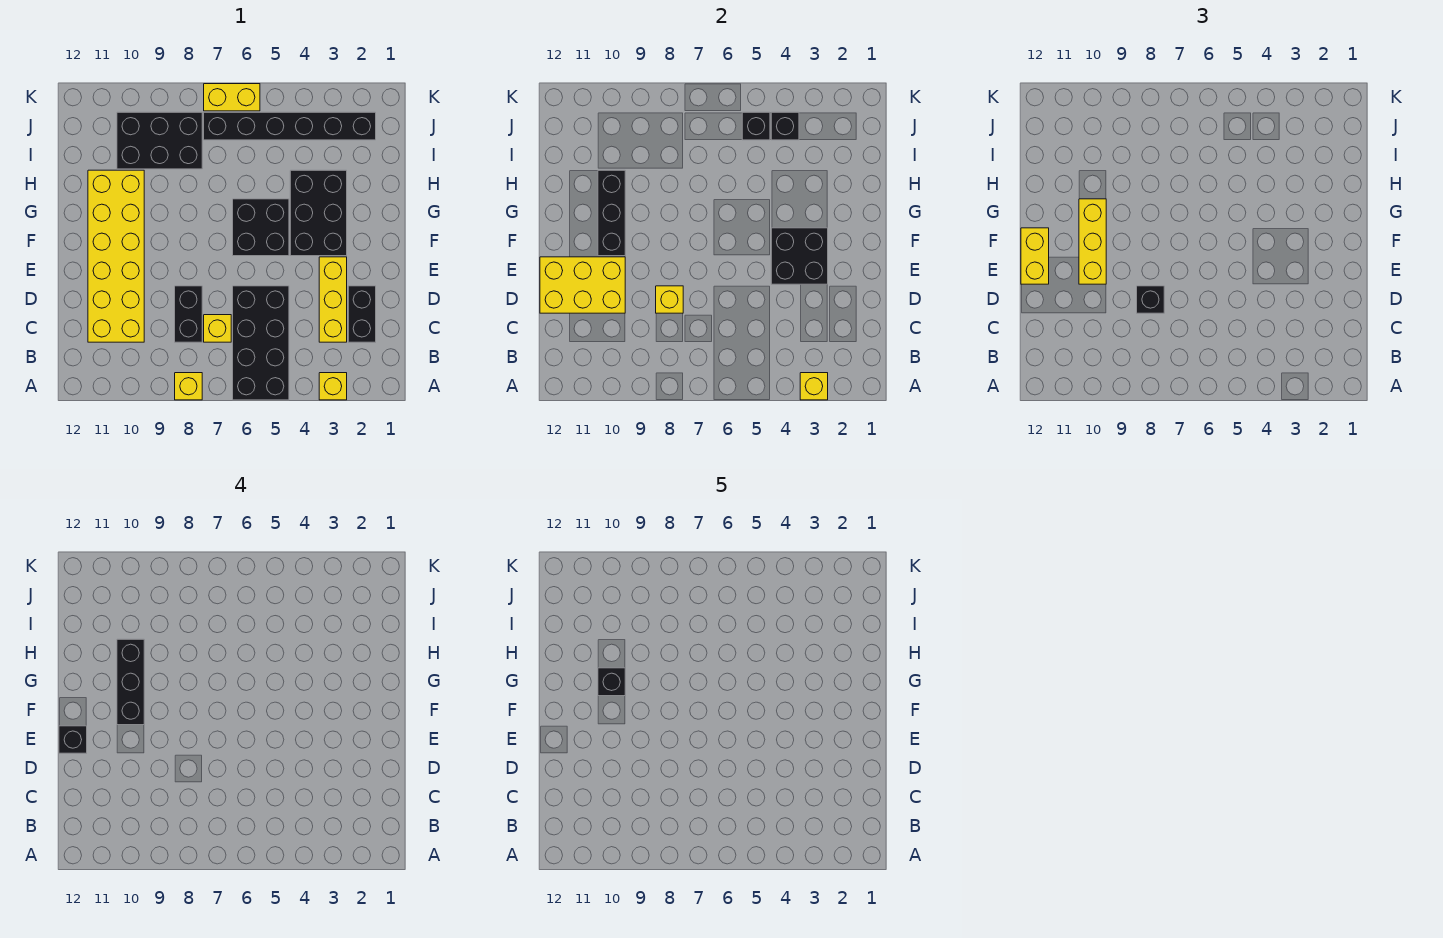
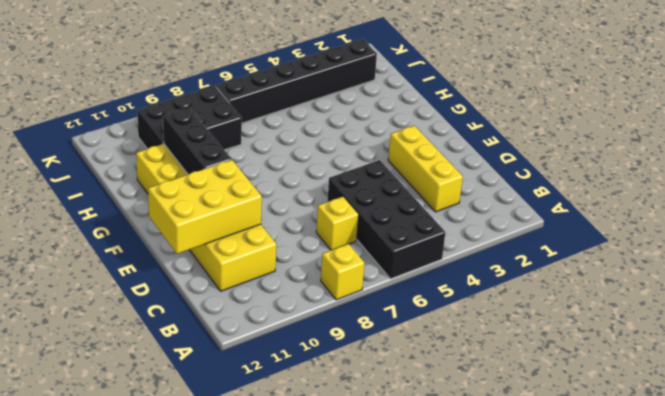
none -> yellow brick A3 level 1
none -> black brick C2:D2 level 1
none -> black brick C8:D8 level 1

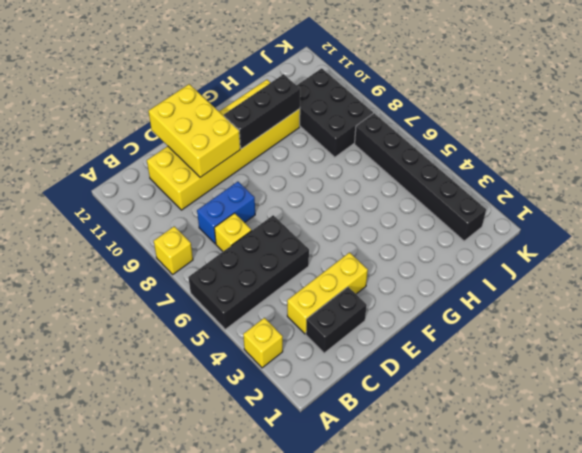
blue brick C8:D8 level 1 -> black brick C8:D8 level 1
none -> black brick F3:H4 level 1
none -> black brick F5:G6 level 1
none -> yellow brick K6:K7 level 1

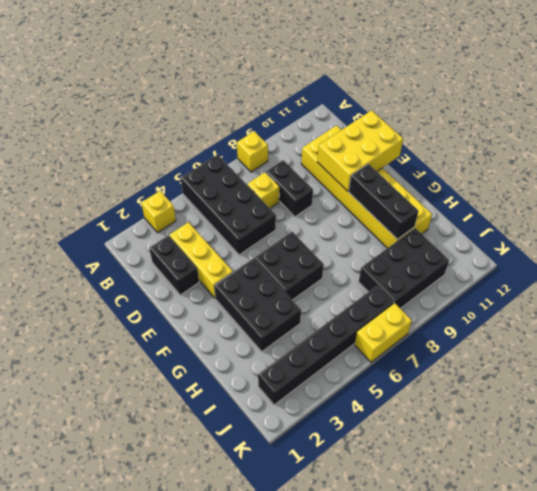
none -> yellow brick A3 level 2
none -> yellow brick D8 level 2
none -> black brick E3:F4 level 2

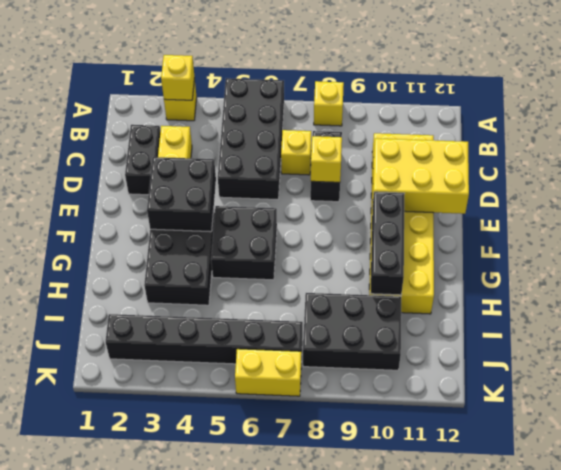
none -> black brick J4 level 2
none -> black brick J5 level 2
none -> black brick D8 level 3

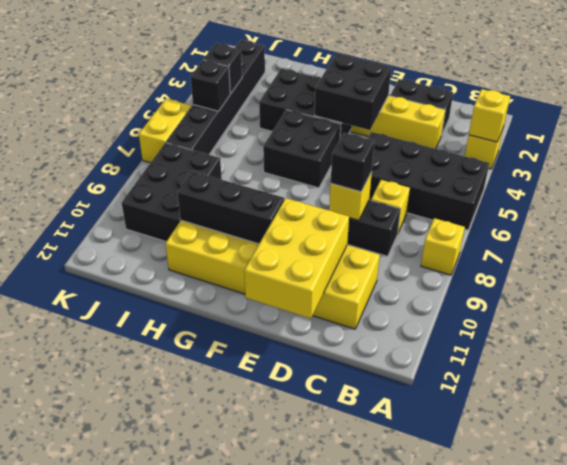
none -> yellow brick E10:G10 level 3
none -> yellow brick E12:F12 level 3
none -> black brick E12 level 4

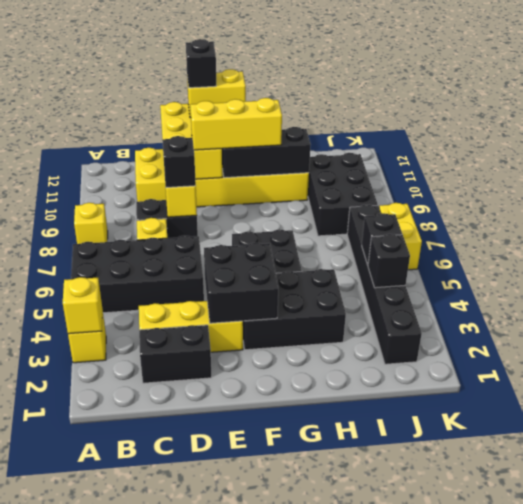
none -> black brick F10:H10 level 4
none -> black brick G10 level 5

